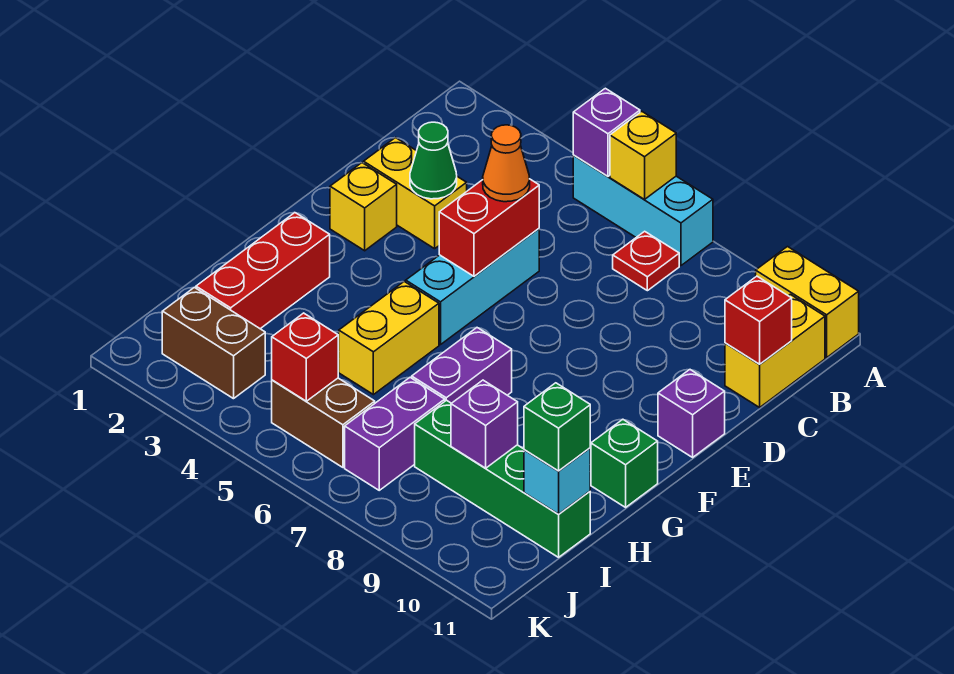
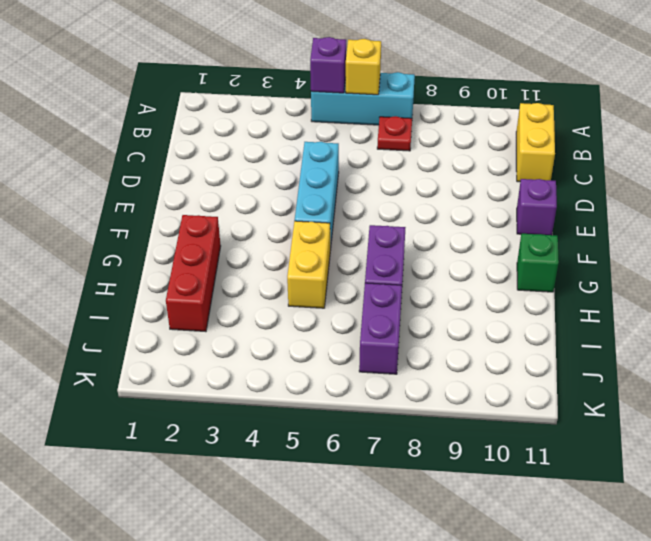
none -> yellow brick A10:A11 level 1
none -> yellow brick D2:D3 level 1
none -> yellow brick E2 level 1

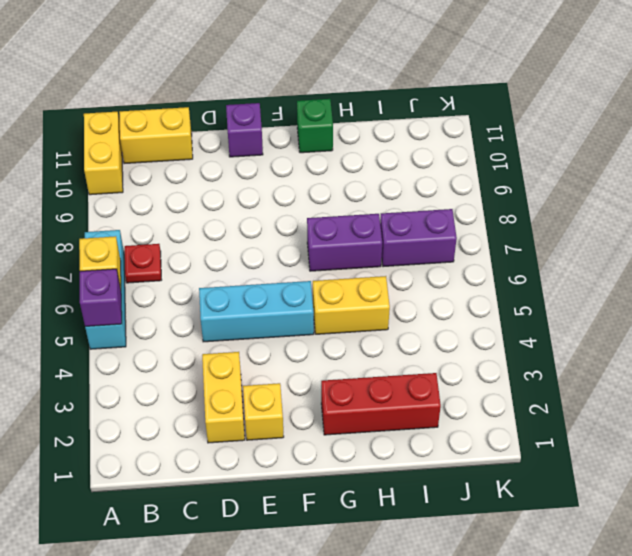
none -> green brick I8:I11 level 1
none -> brown brick J2:J3 level 1
none -> brown brick J5:J6 level 1

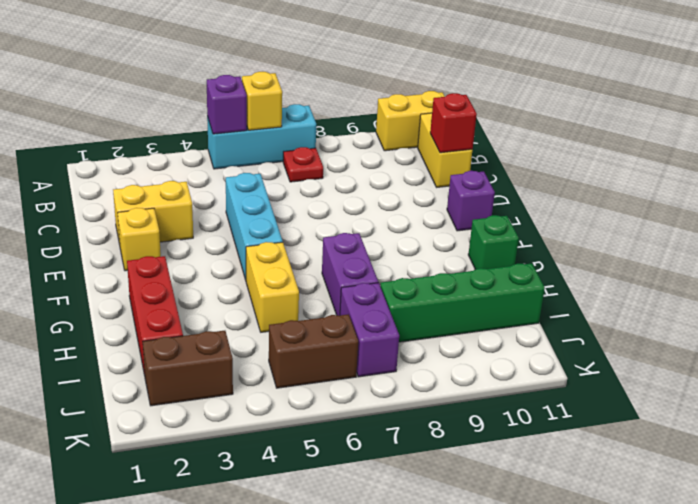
none -> green cone D3 level 2
none -> red brick D5:E5 level 2
none -> purple brick I9 level 2

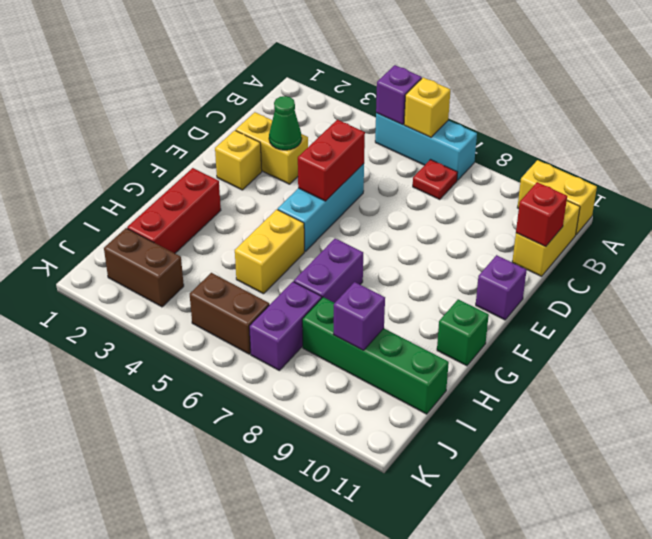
none -> cyan brick I11 level 2
none -> red brick J5 level 2
none -> orange cone D5 level 3

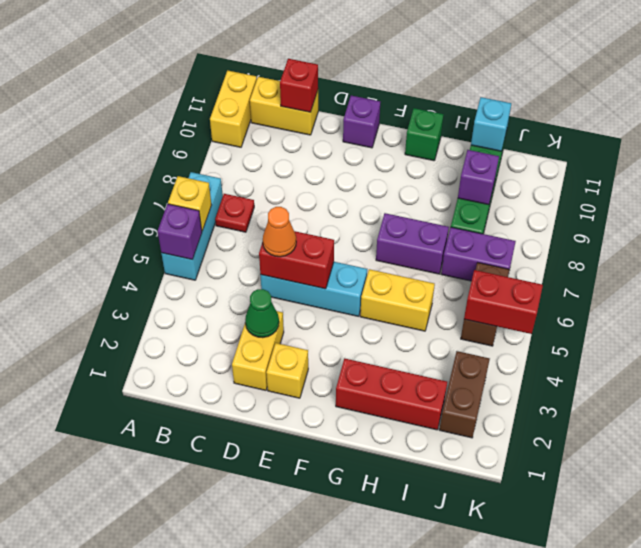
red brick J5:K5 level 2 -> red brick J5 level 2
none -> green brick I11 level 3

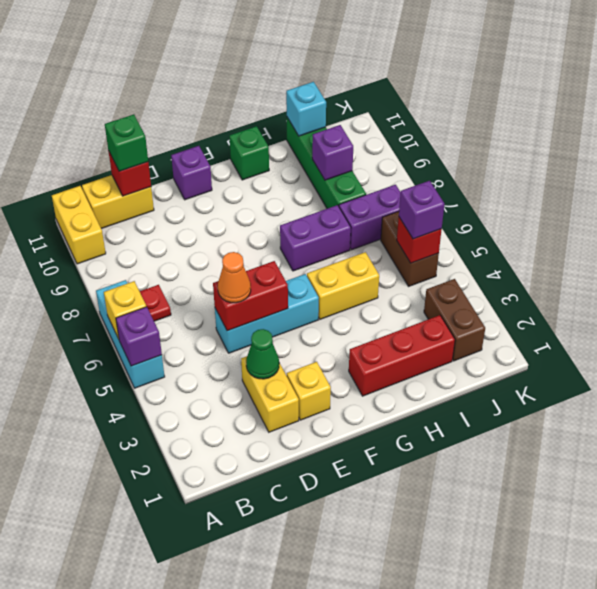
green brick C11 level 3 -> green brick I11 level 3
purple brick J5 level 3 -> none

